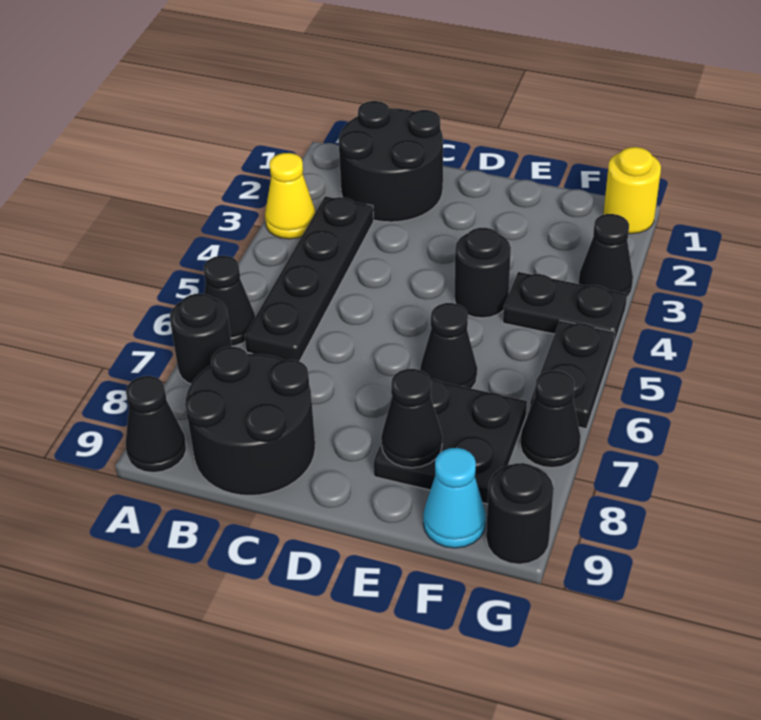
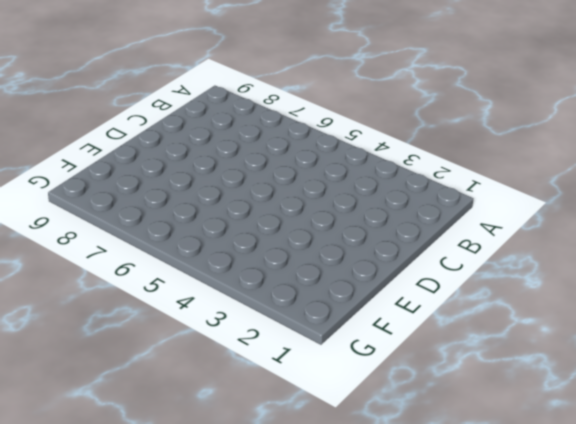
none -> yellow cone A3 level 1
none -> black cone A6 level 1
none -> black round brick A7 level 1

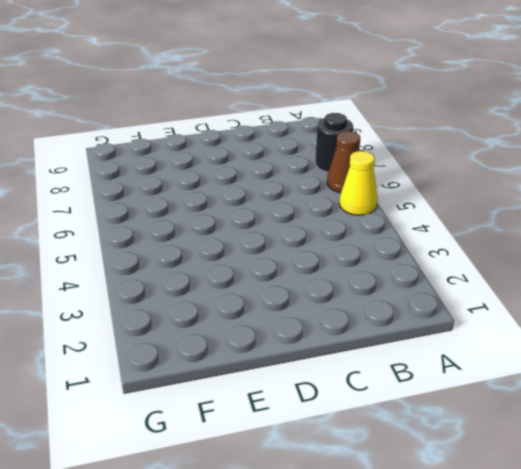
yellow cone A5 level 1 -> yellow cone A3 level 1
brown cone A6 level 1 -> black cone A6 level 1
none -> black cone A9 level 1
none -> black round brick B1:C2 level 1
none -> black plate B3:B6 level 1

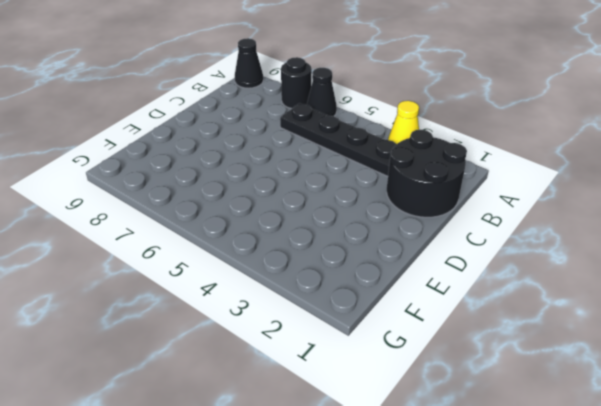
none -> black round brick B8:C9 level 1
none -> black round brick E4 level 1
none -> black cone E6 level 1

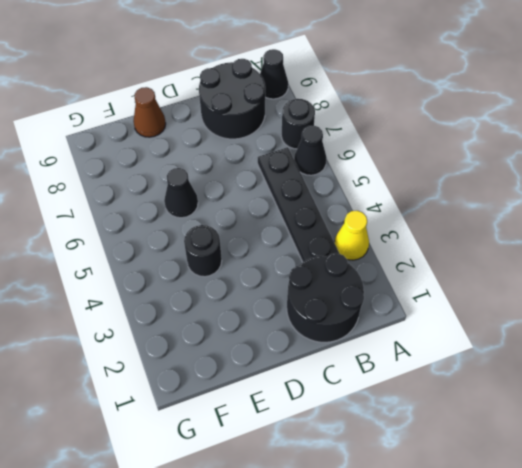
brown cone E9 level 1 -> none
none -> black plate E7:F8 level 1
none -> black plate F4:G4 level 1
none -> cyan cone F9 level 1

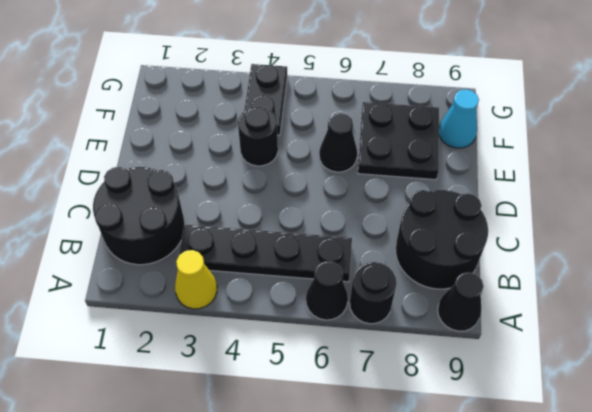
none -> yellow round brick G1 level 1
none -> black cone G3 level 1
none -> black plate G5:G6 level 1

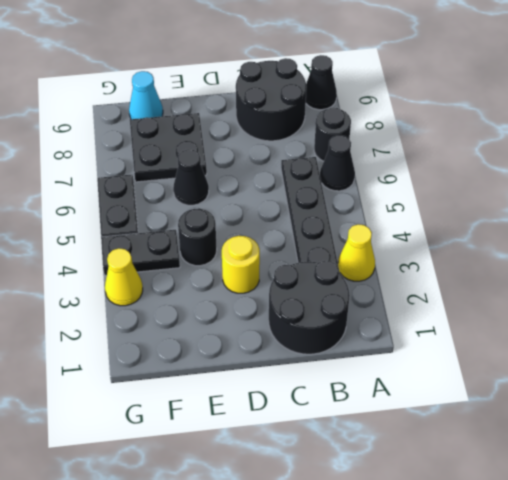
yellow round brick D3 level 1 -> yellow round brick G1 level 1
yellow cone G3 level 1 -> black cone G3 level 1
none -> black cone G7 level 1
none -> black round brick G9 level 1
none -> black cone E8 level 2

